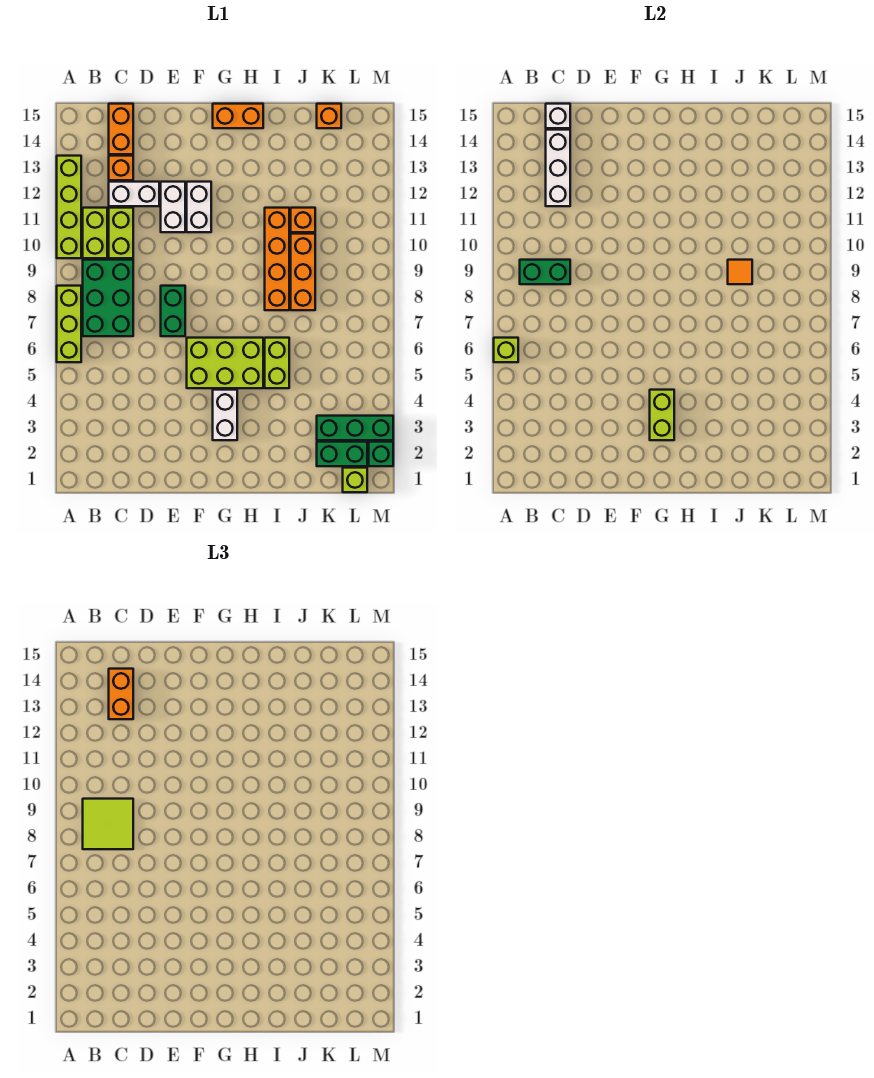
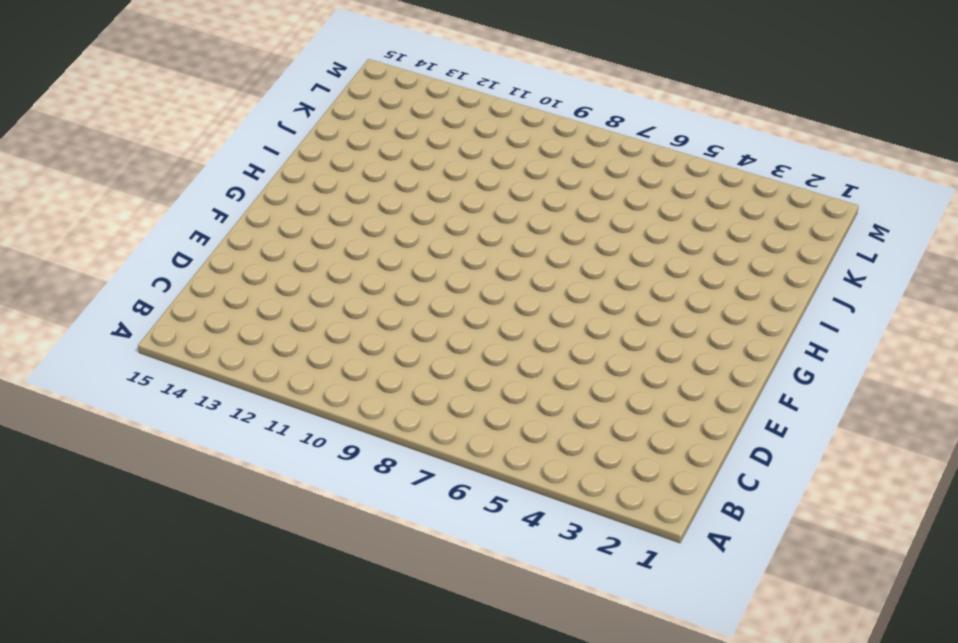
none -> lime brick A6:A8 level 1
none -> lime brick A10:A13 level 1
none -> green brick B7:C9 level 1
none -> lime brick B10:B11 level 1

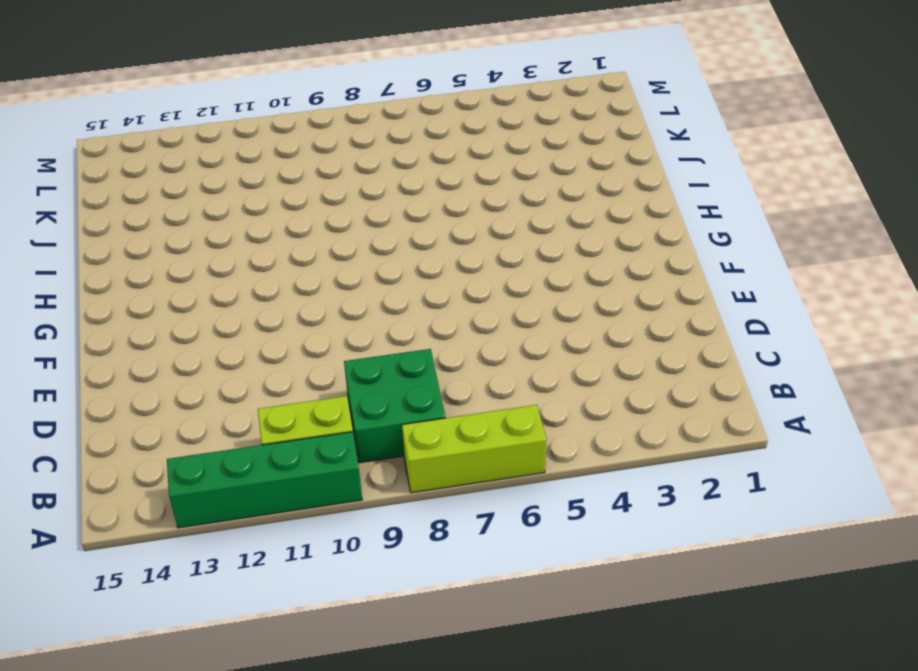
green brick A10:A13 level 1 -> lime brick A10:A13 level 1
green brick B8:C9 level 1 -> green brick B7:C9 level 1
none -> lime brick C10:C11 level 1
none -> white brick C12:D12 level 1
none -> orange brick C13 level 1
none -> orange brick C14:C15 level 1

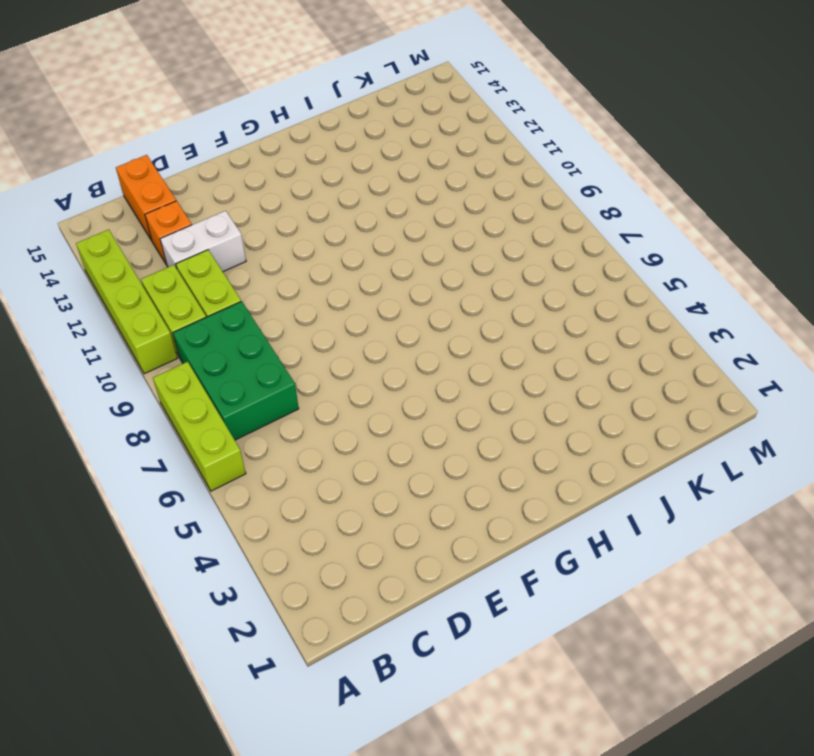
none -> green brick E7:E8 level 1
none -> white brick E11:E12 level 1
none -> lime brick F5:H6 level 1
none -> white brick F11:F12 level 1

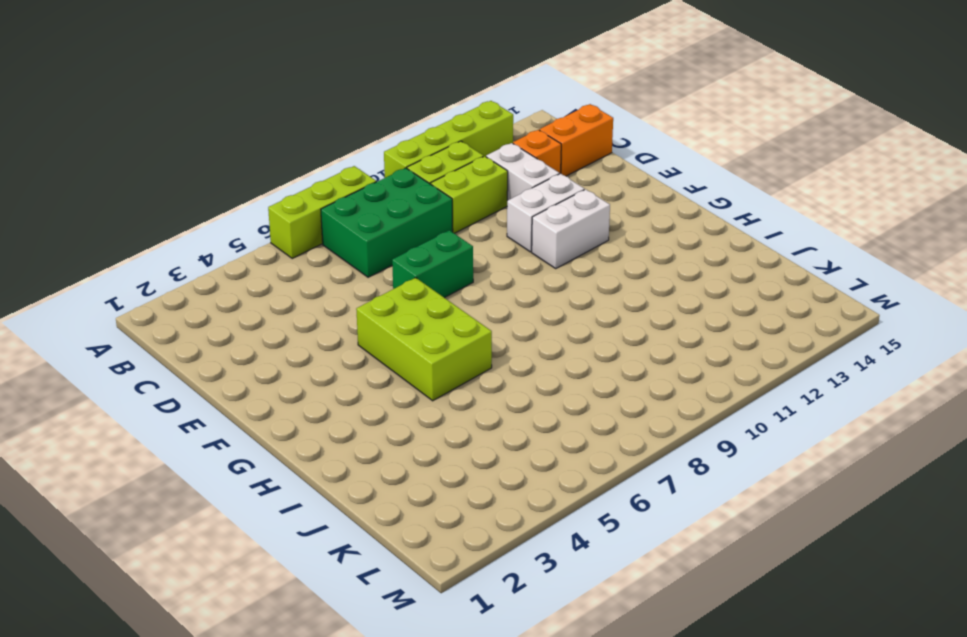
none -> white brick G3:G4 level 1
none -> orange brick G15:H15 level 1
none -> lime brick I5:I6 level 1
none -> orange brick I8:I11 level 1

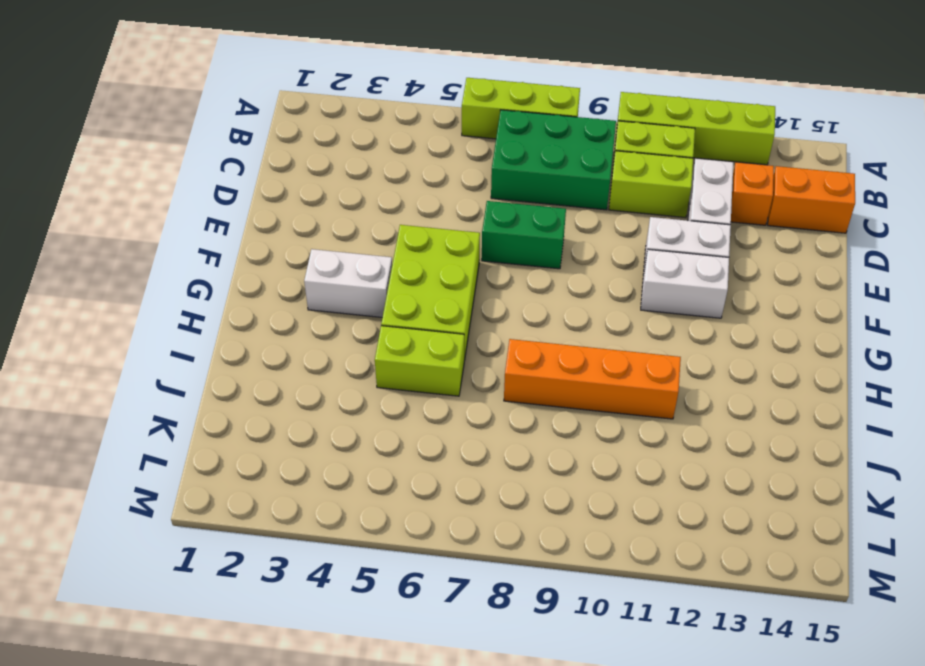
none -> orange brick G15:H15 level 1
none -> orange brick J8:J10 level 1
none -> orange brick J11 level 1
none -> green brick K2:L2 level 1

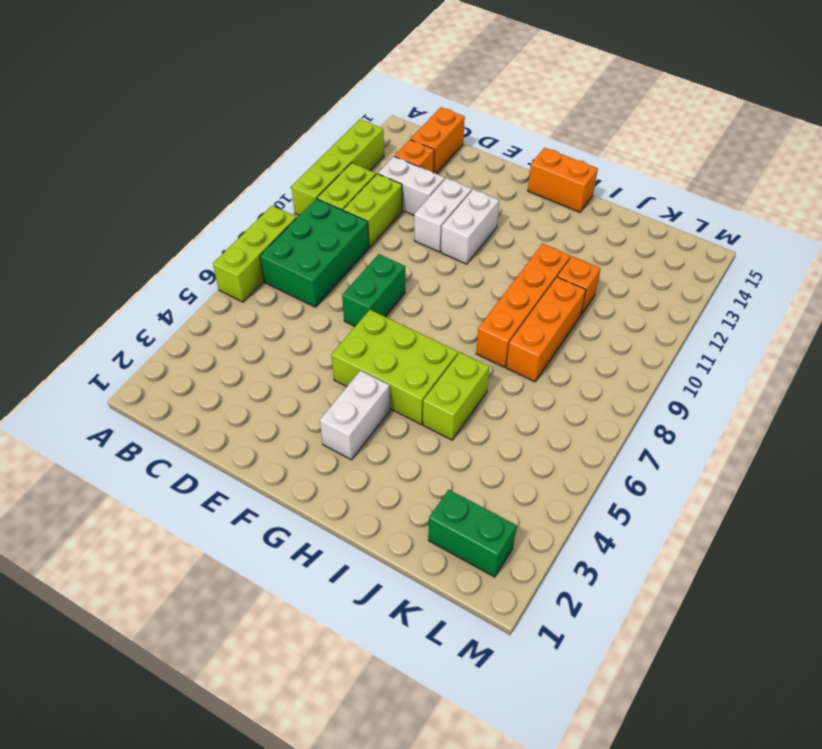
none -> green brick K3:M3 level 1
none -> orange brick K15 level 1
none -> lime brick L1 level 1
none -> green brick M2 level 1

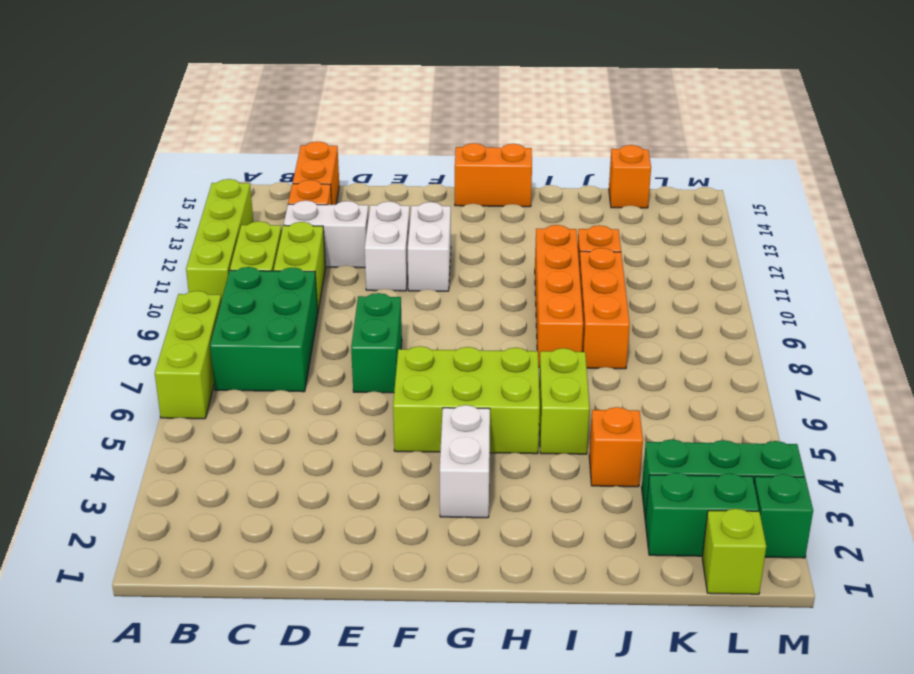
orange brick J4 level 1 -> none
none -> lime brick A6 level 2
none -> green brick B9:C9 level 2
none -> white brick C12:C14 level 2
none -> white brick C15 level 2

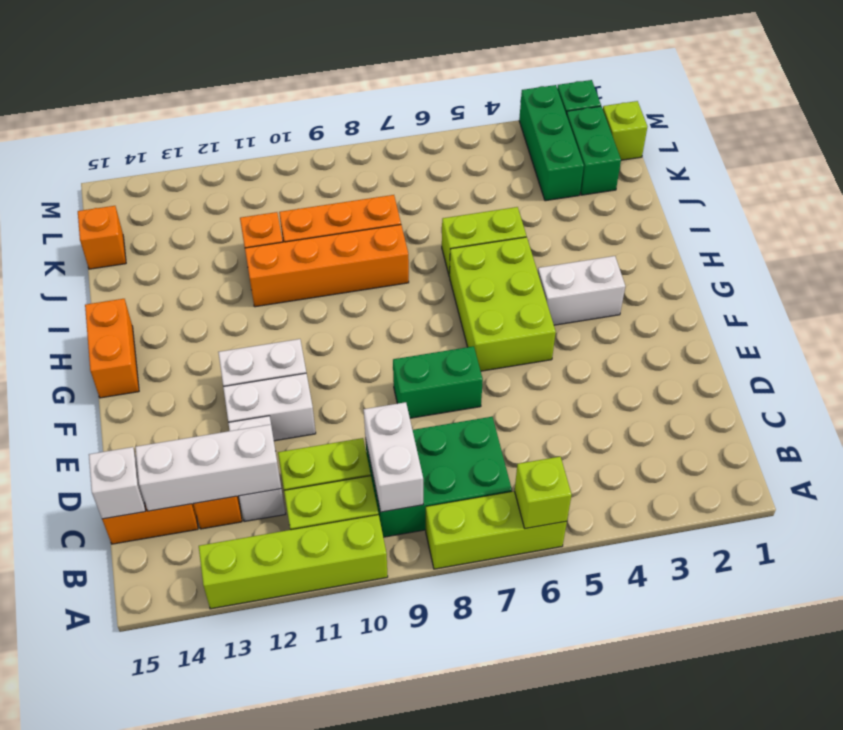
white brick B9:C9 level 2 -> green brick B9:C9 level 2
none -> lime brick G3:G4 level 2
none -> orange tile J9 level 2
none -> lime tile B8:C9 level 3
none -> orange brick C13:C14 level 3

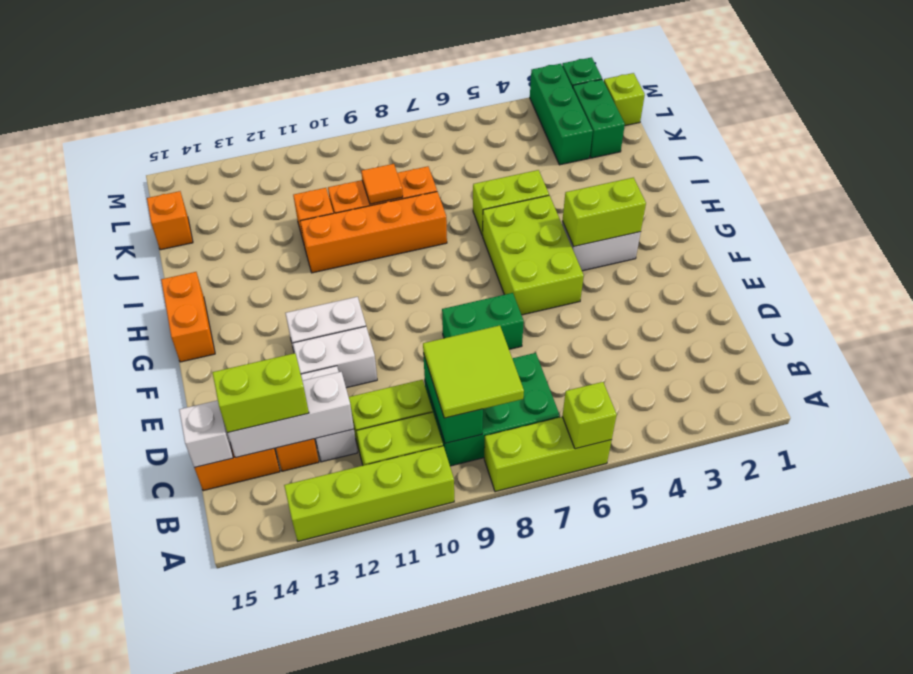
lime brick C13:C14 level 3 -> orange brick C13:C14 level 3

